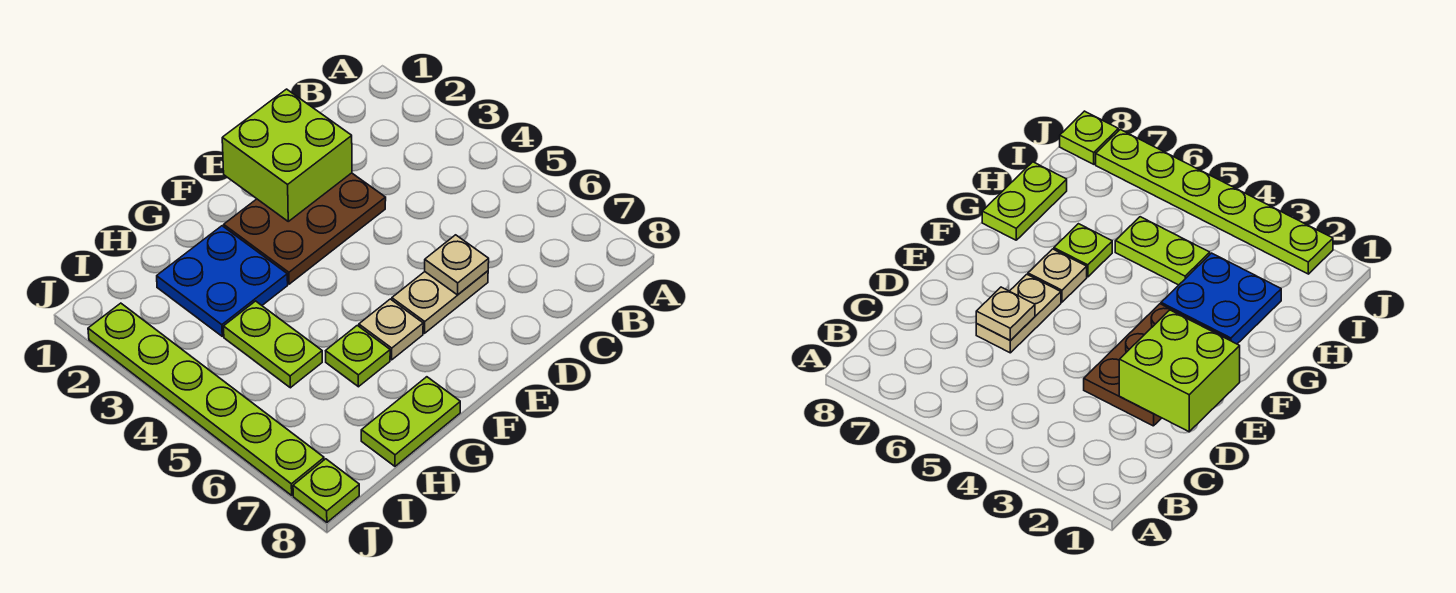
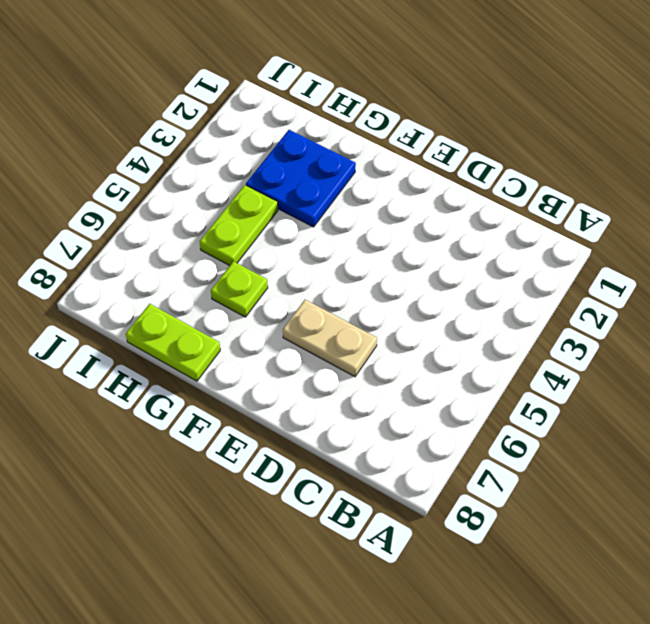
none -> brown plate D2:F3 level 1
none -> tan plate F6 level 1

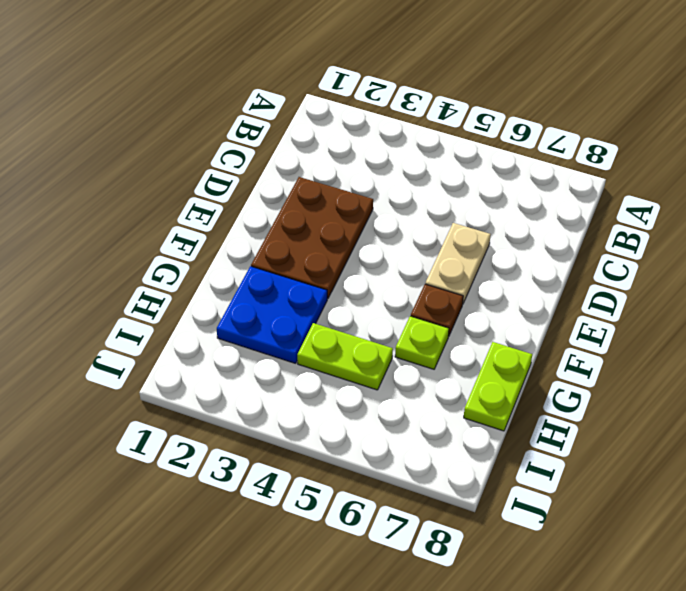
brown plate F6 level 1 -> tan plate F6 level 1
none -> lime plate J2:J7 level 1
none -> lime plate J8 level 1

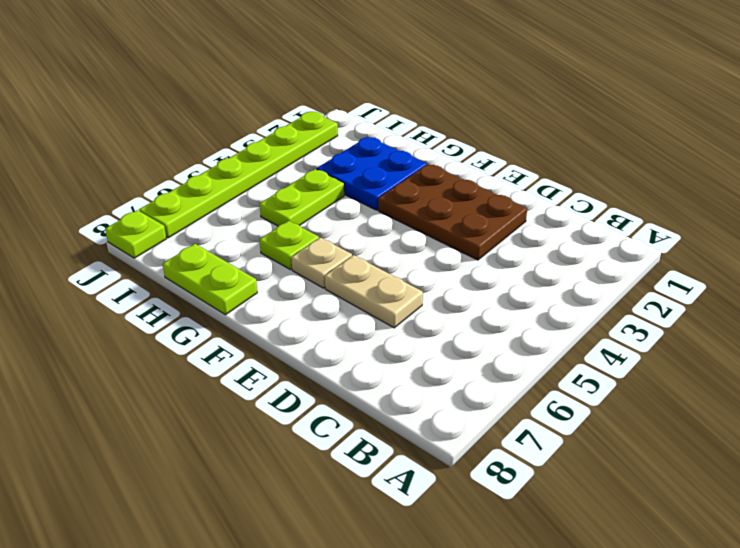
none -> lime brick D1:E2 level 2
none -> tan plate D6 level 2

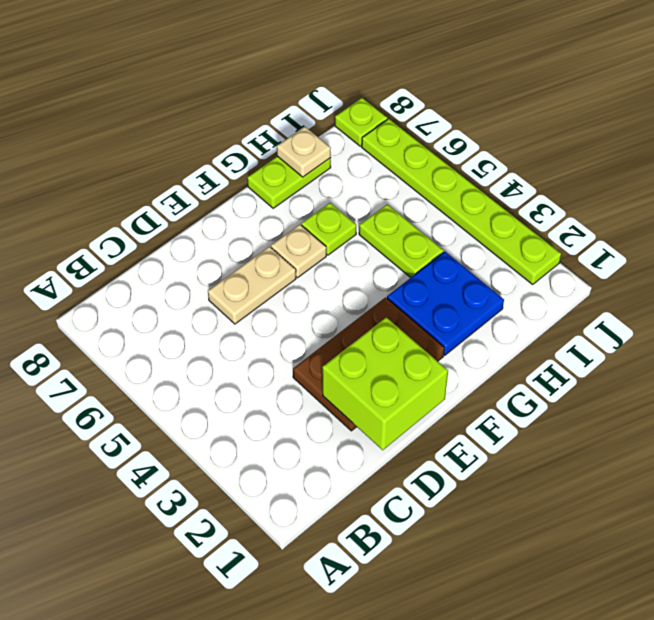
tan plate H8 level 2 -> tan plate D6 level 2

